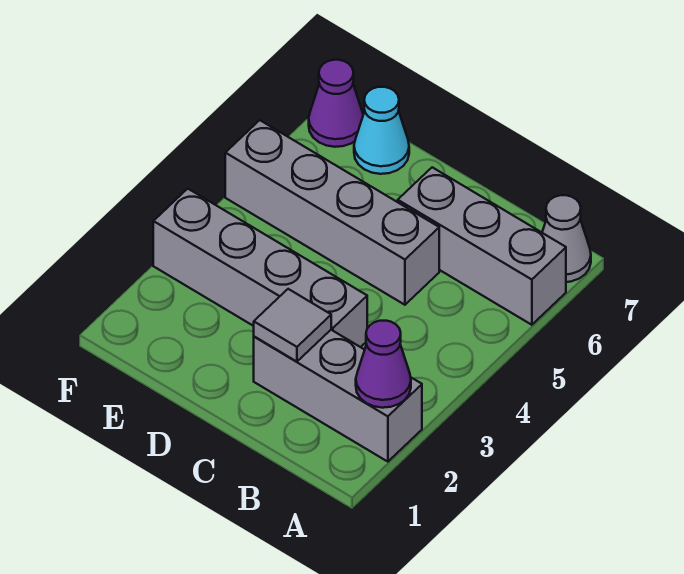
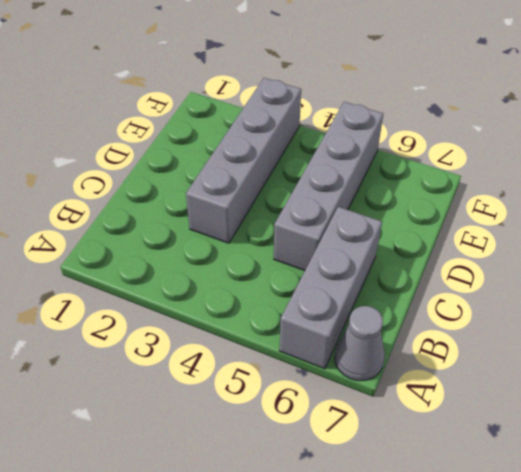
none -> grey brick A2:C2 level 1
none -> cyan cone E7 level 1

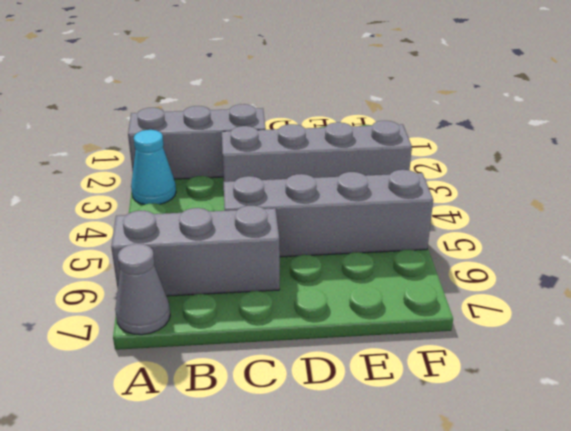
cyan cone A3 level 1 -> cyan cone E7 level 1
none -> purple cone F7 level 1
none -> purple cone A2 level 2

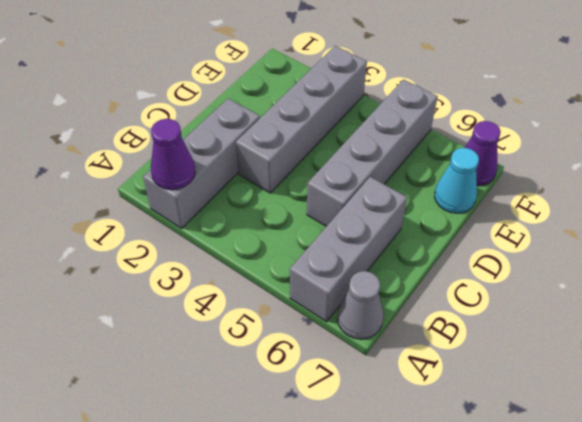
none -> grey tile C2 level 2

